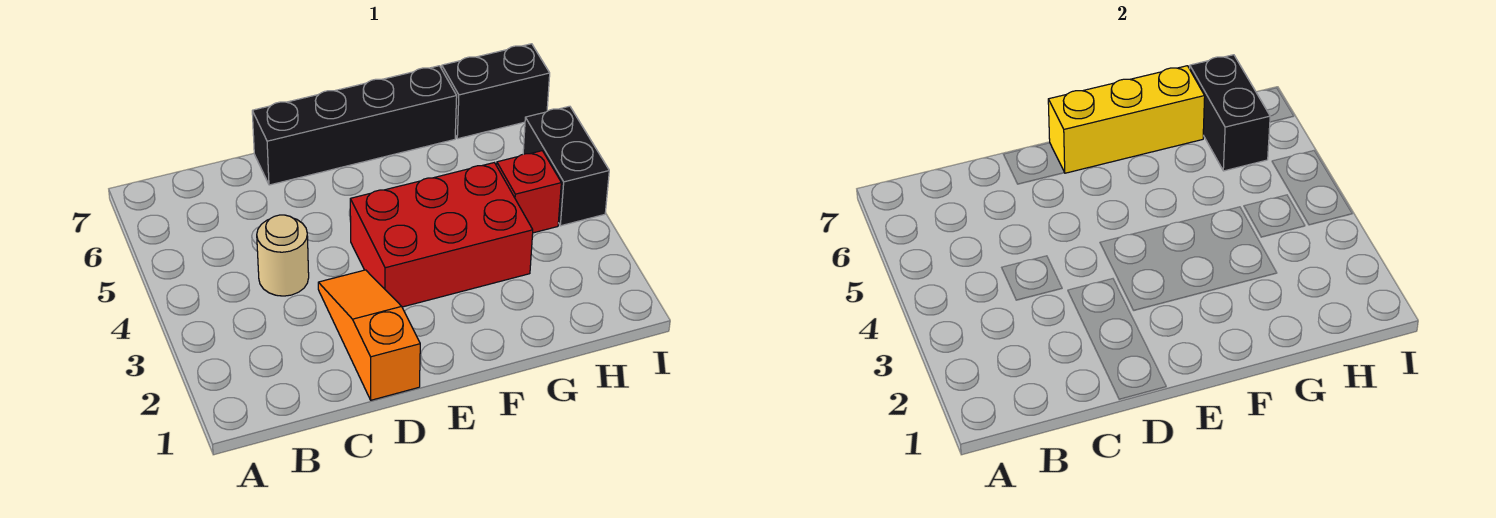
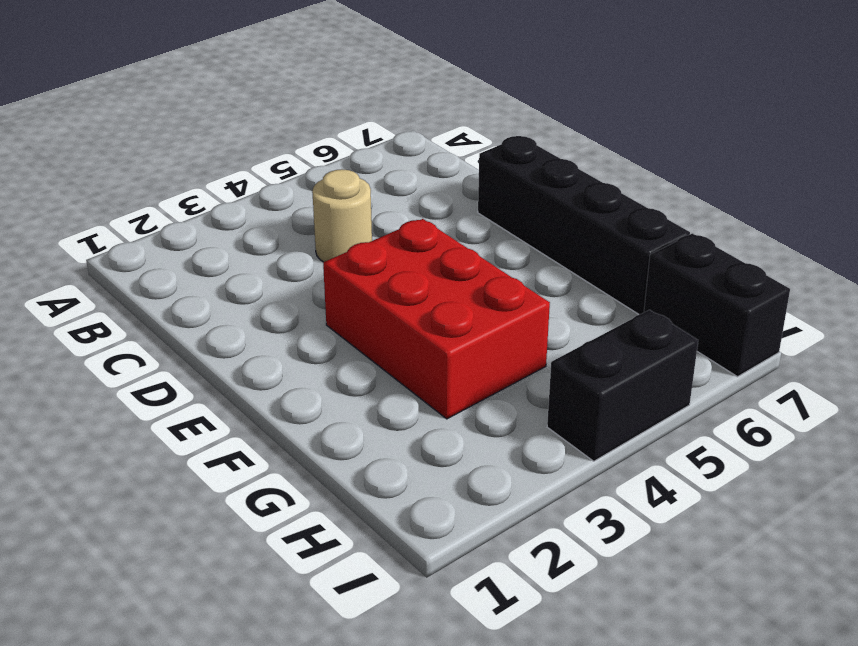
none -> orange slope D1:D3 level 1 top 1
none -> red brick H4 level 1

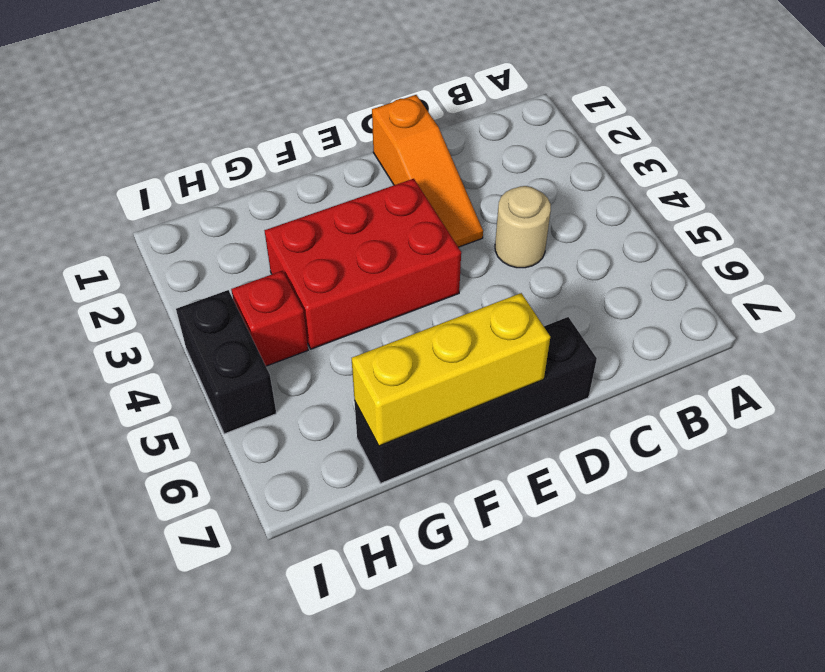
none -> black brick H7:I7 level 1
none -> black brick H6:H7 level 2

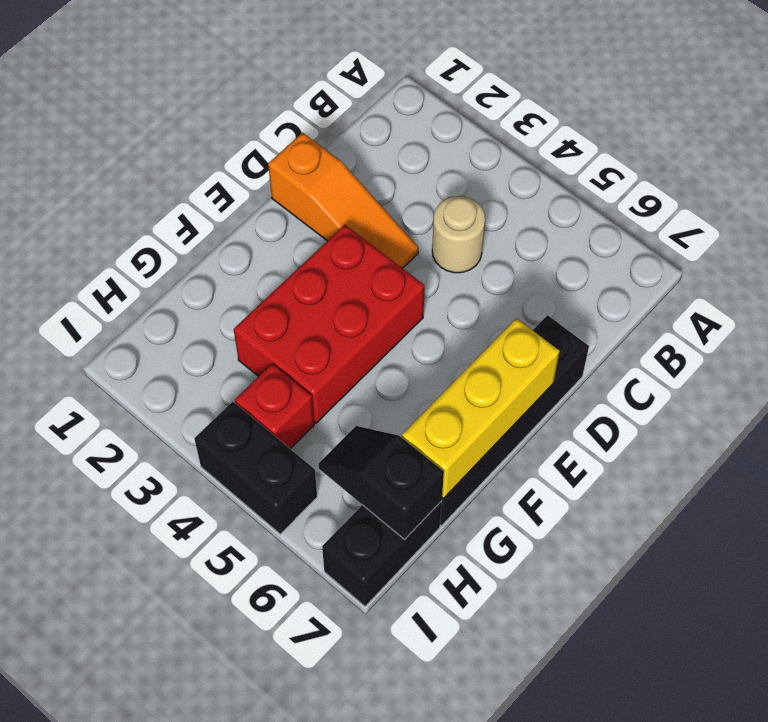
black slope H6:H7 level 2 top 7 -> black brick H6:H7 level 2

